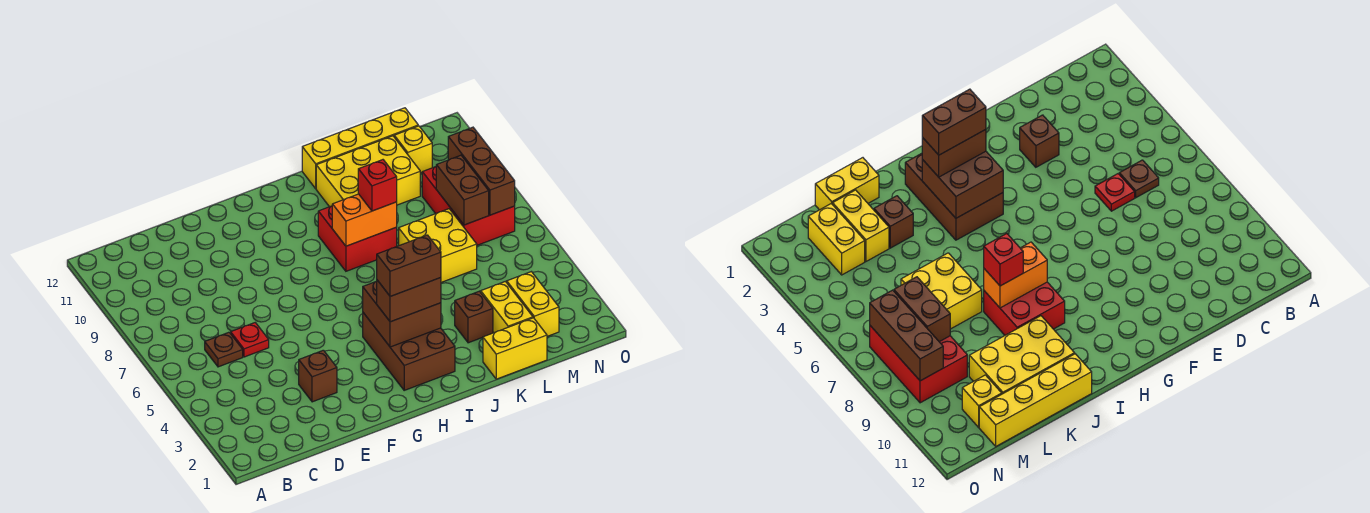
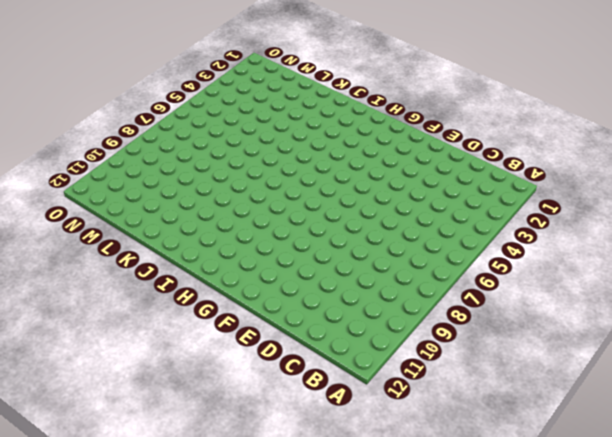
none -> brown plate C6 level 1
none -> red plate D6 level 1
none -> brown brick E3 level 1

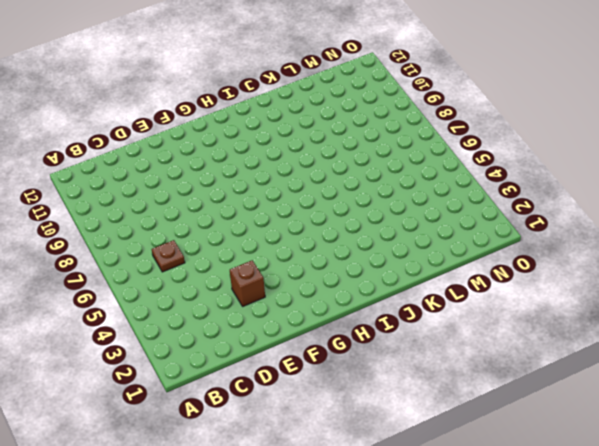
none -> red plate D6 level 1
none -> brown brick H2:I4 level 1
none -> red brick I8:J9 level 1

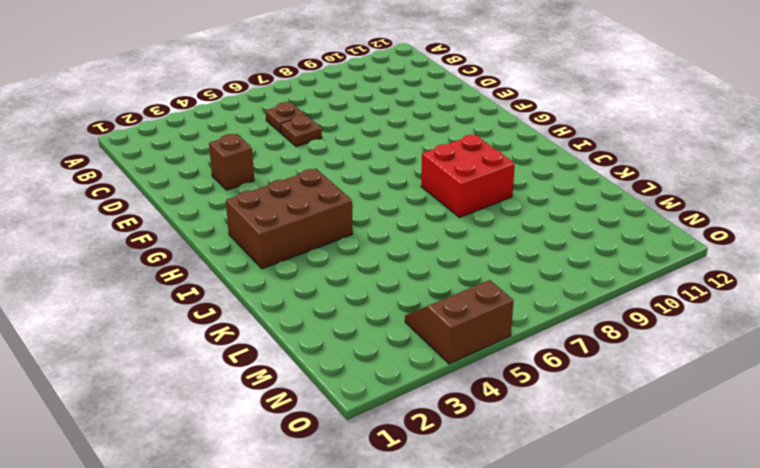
brown plate D6 level 1 -> red plate D6 level 1
brown slope N4:O5 level 1 top O -> none
none -> yellow brick J10:L11 level 1
none -> yellow brick J12:M12 level 1
none -> yellow brick K1:L1 level 1

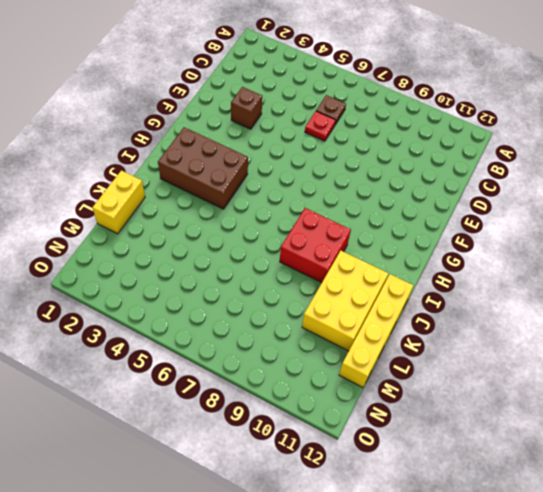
none -> brown brick K3 level 1
none -> yellow brick K6:L7 level 1
none -> yellow brick L2:L3 level 1

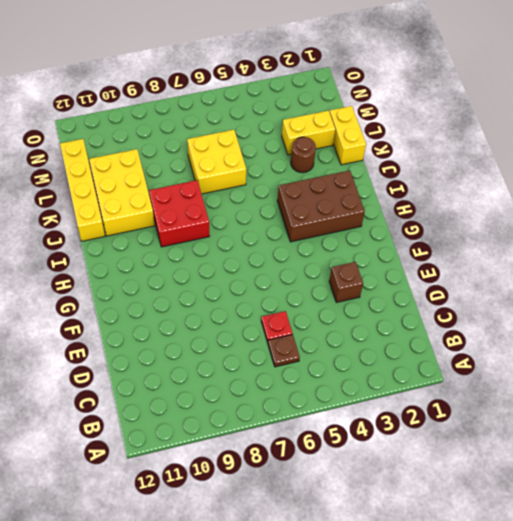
brown round brick K3 level 1 -> brown brick K3 level 1
none -> yellow brick M2:M3 level 1
none -> red brick M7:N9 level 1
none -> yellow brick M11 level 1

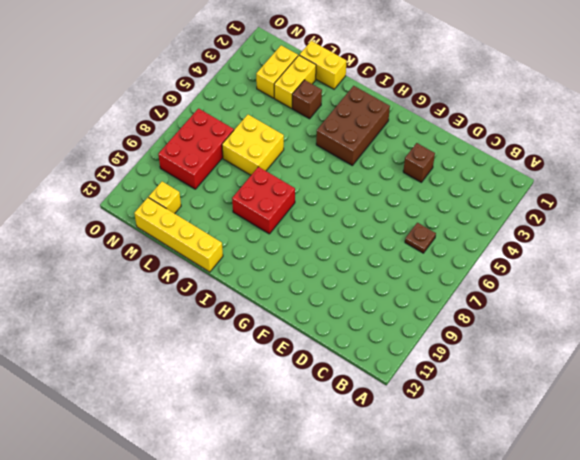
none -> red plate D6 level 1
none -> yellow brick J10:L11 level 1
none -> brown brick H3:I4 level 2

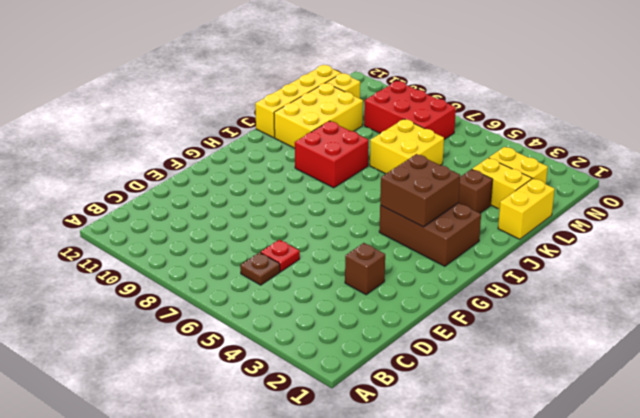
none -> orange brick I8:J8 level 2
none -> brown brick M7:M8 level 2
none -> brown brick N7:N9 level 2

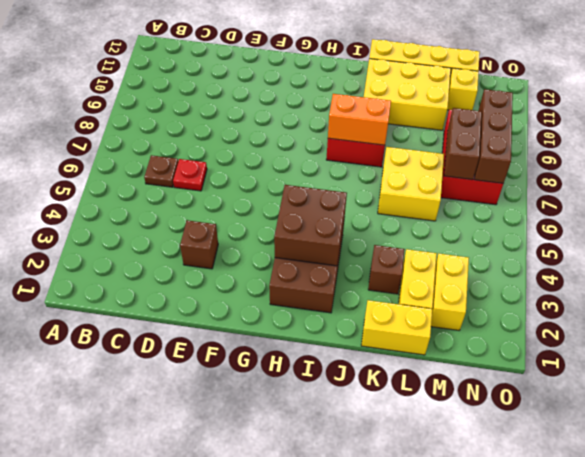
none -> brown brick H3:I3 level 3
none -> red brick J8 level 3
none -> brown brick H3:I3 level 4

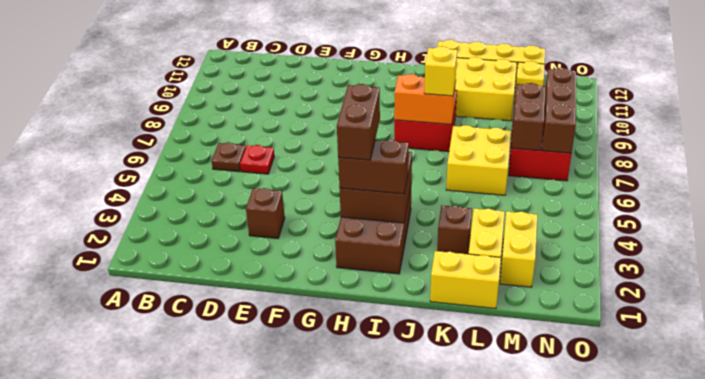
brown brick H3:H4 level 4 -> brown brick H3:I3 level 4
yellow brick J8 level 3 -> red brick J8 level 3

